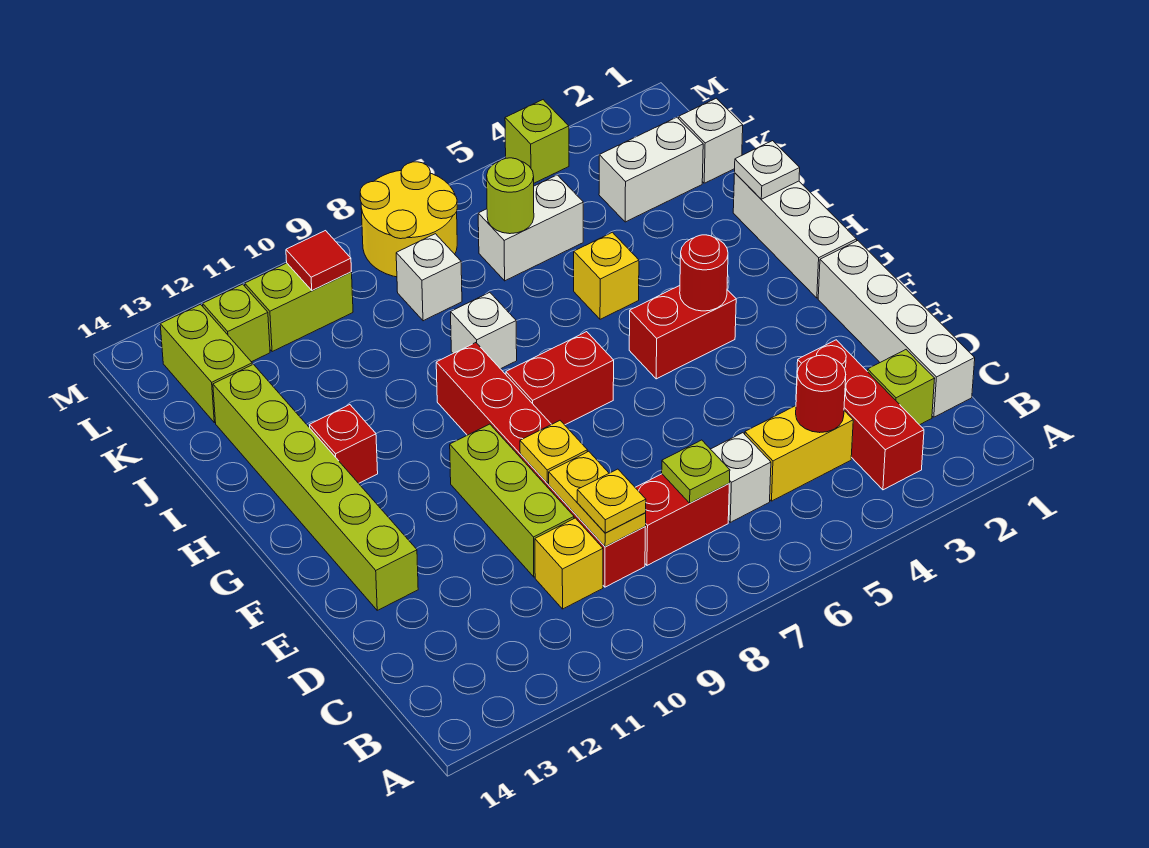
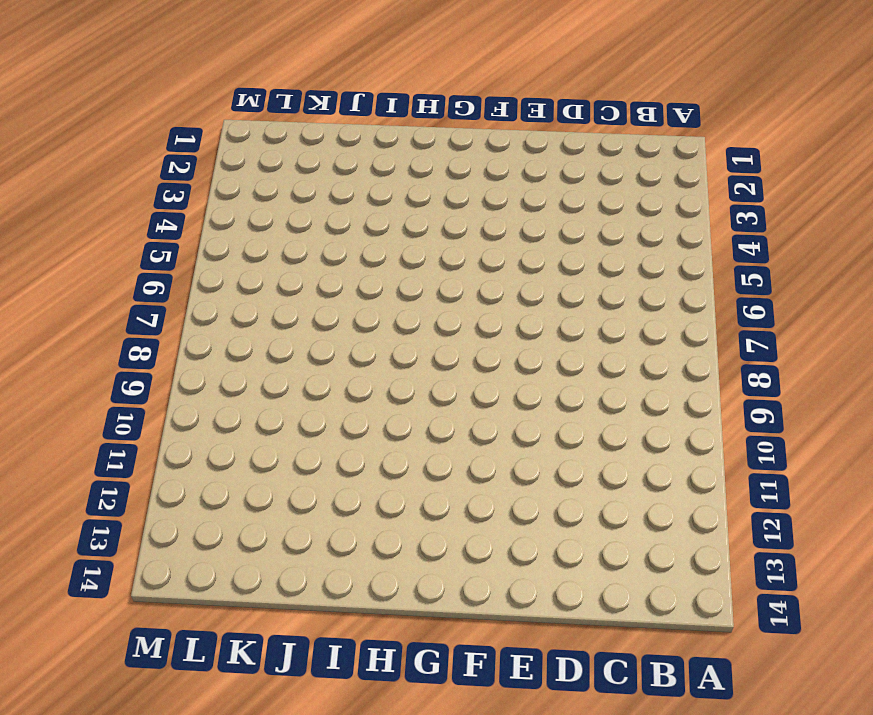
none -> red brick B3:D3 level 1
none -> white brick C1:F1 level 1
none -> lime brick C2 level 1
none -> yellow brick C4:C5 level 1

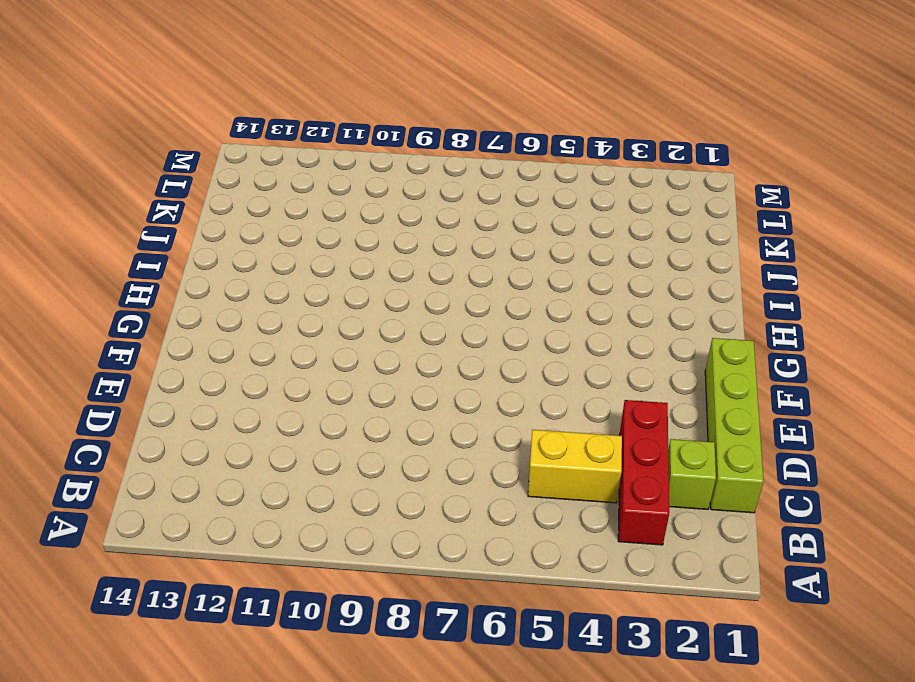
lime brick C1:F1 level 1 -> white brick C1:F1 level 1
none -> white brick C6 level 1
none -> red brick C7:C8 level 1
none -> red brick C9:H9 level 1
none -> yellow brick C10 level 1

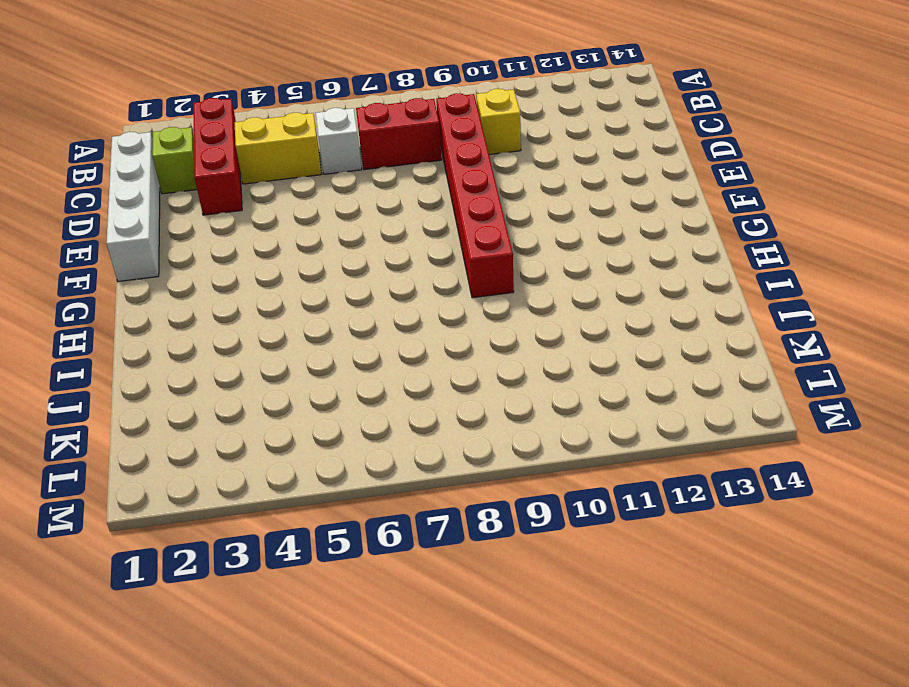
none -> lime brick D10:F10 level 1
none -> lime brick E13:J13 level 1
none -> white brick G1:I1 level 1
none -> red brick G4:G5 level 1

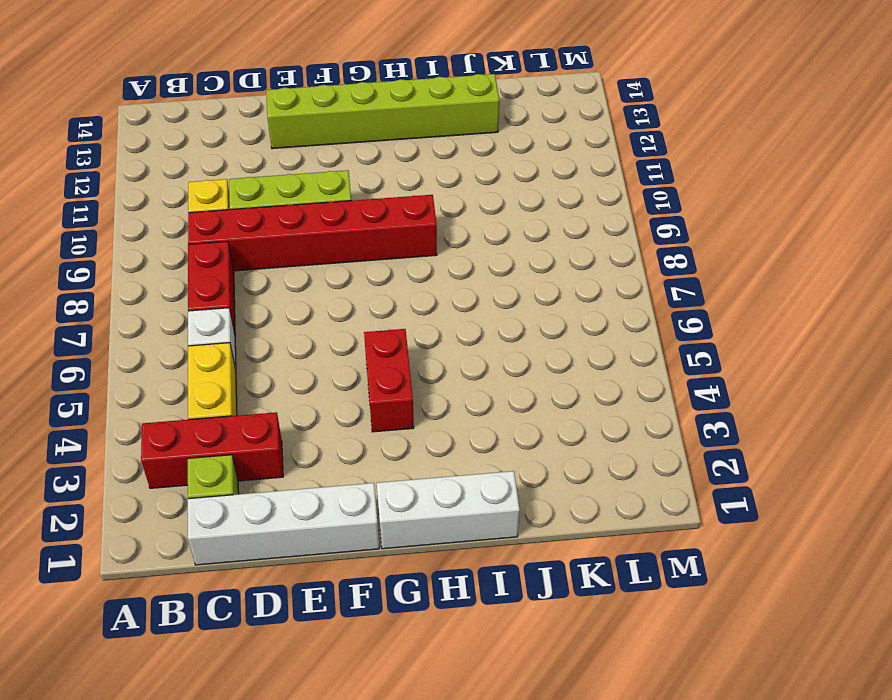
none -> red brick G7:G8 level 1
none -> red brick H12 level 1
none -> yellow brick I5 level 1
none -> white brick I8 level 1

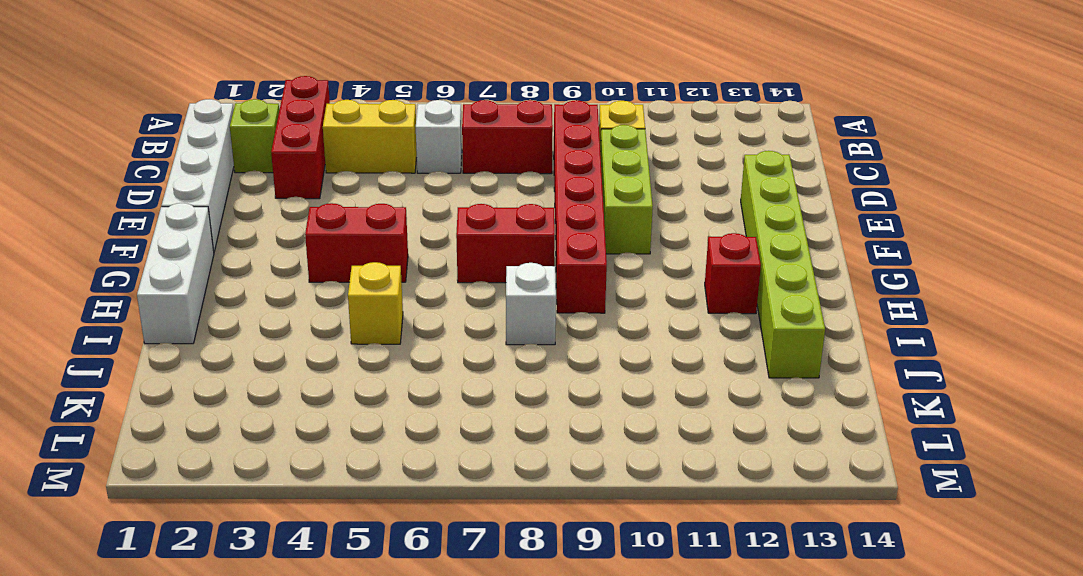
none -> white brick K1 level 1
none -> white brick K2:K3 level 1
none -> white brick K5:K6 level 1
none -> white brick K8 level 1

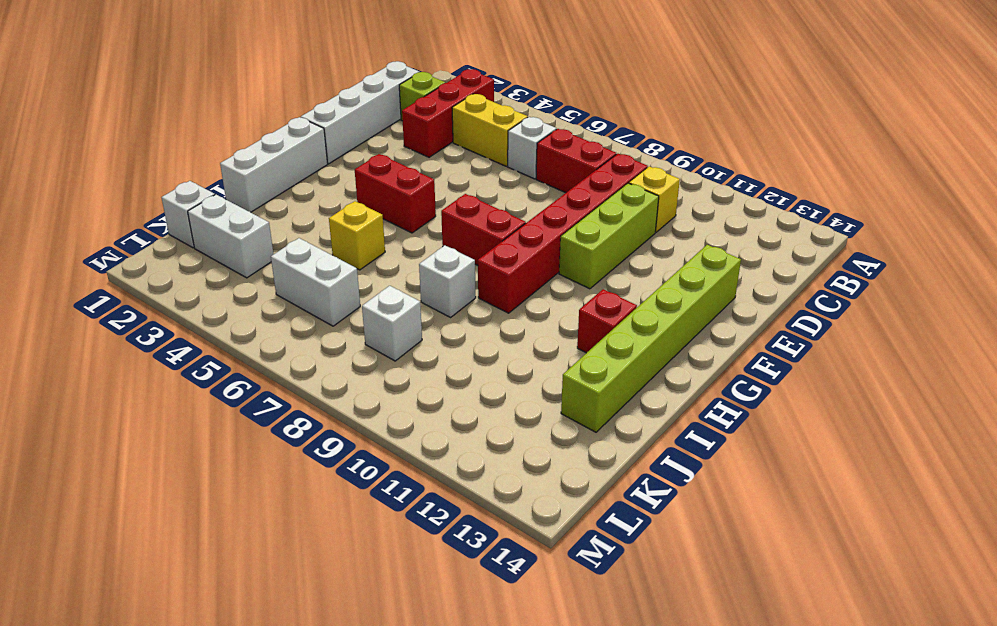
none -> lime brick K13:L13 level 1
none -> yellow round brick L7:M8 level 1
none -> lime brick L10:L11 level 1
none -> lime brick L12 level 1

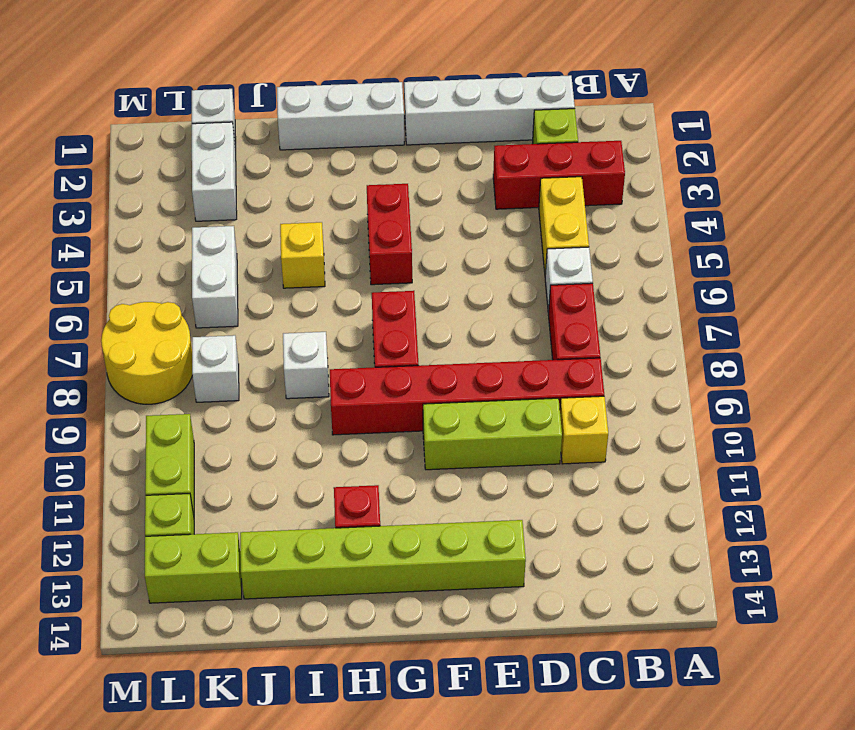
none -> lime brick M4 level 1
none -> red round brick C4 level 2
none -> lime plate C7 level 2
none -> yellow plate C9:D9 level 2

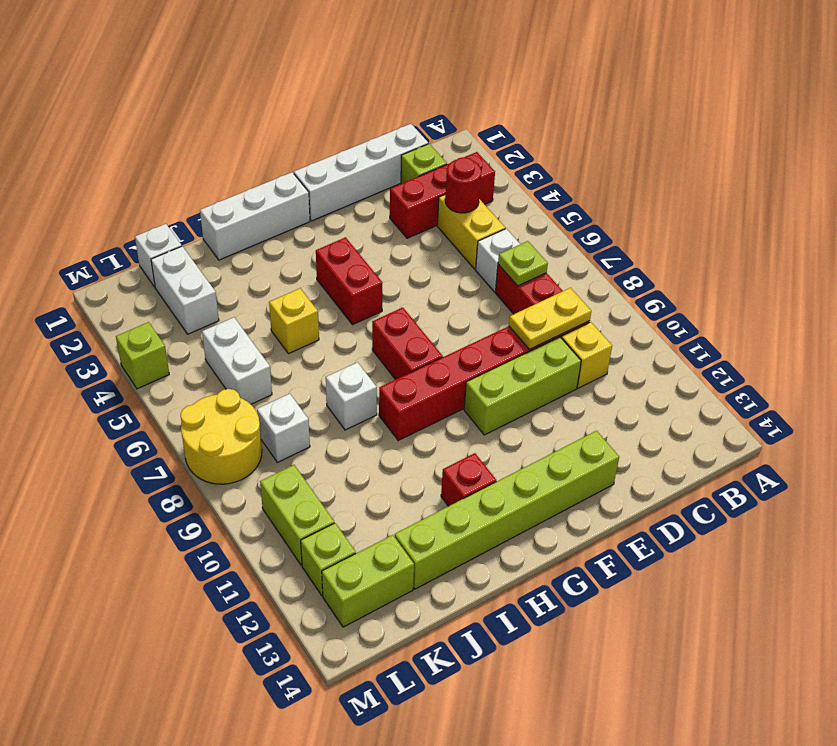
none -> yellow plate E9 level 2
none -> red round brick G4 level 2
none -> white plate I1 level 2
none -> lime round brick K6 level 2

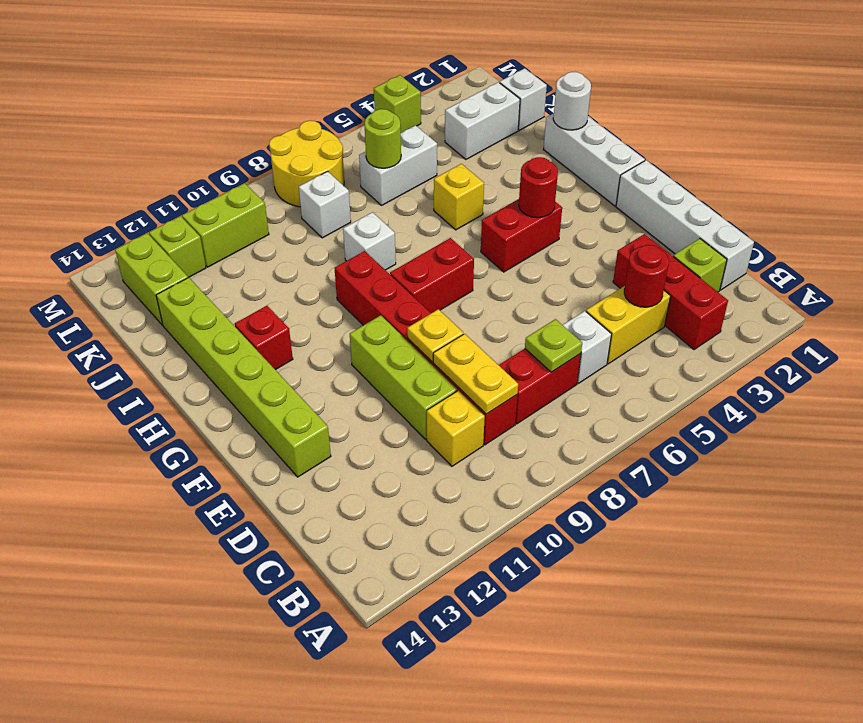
white round brick I1 level 2 -> white plate I1 level 2
none -> red tile L10 level 2
none -> yellow plate C9 level 3

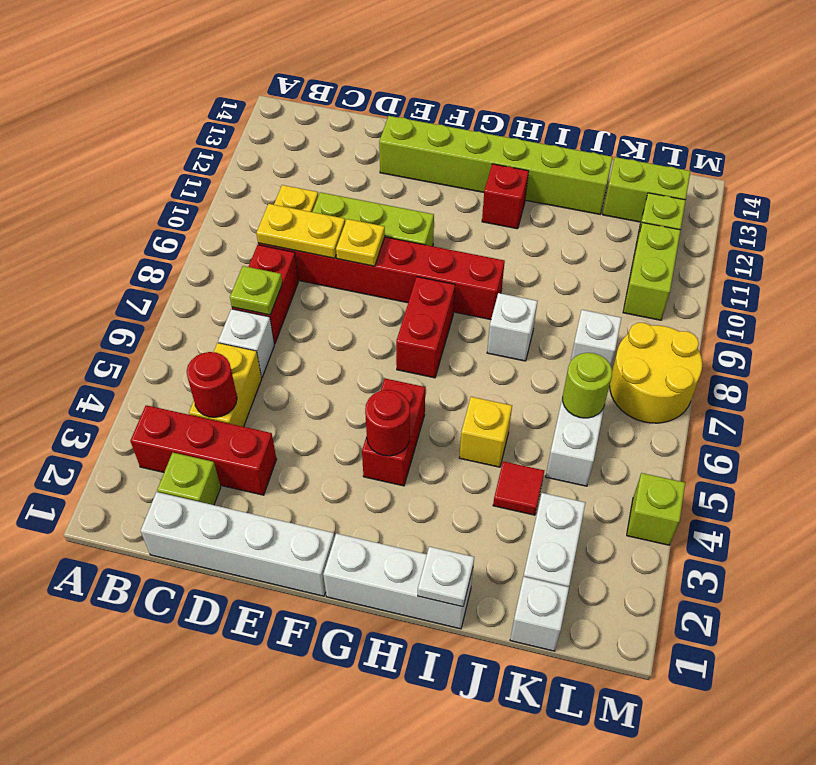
red tile J4 level 1 -> red tile L10 level 2
none -> yellow plate C9 level 3

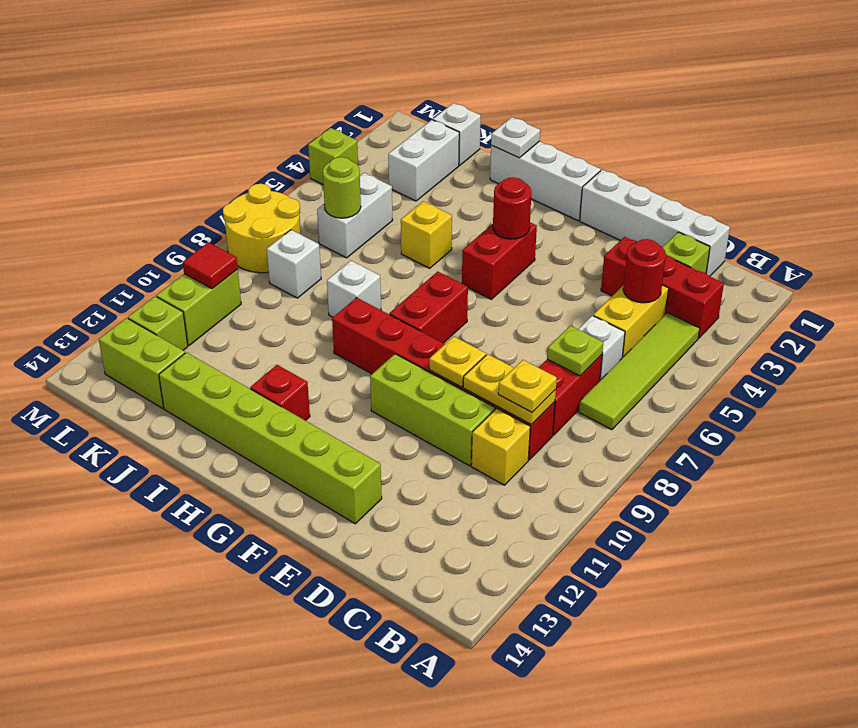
lime tile B4:B7 level 1 -> none

